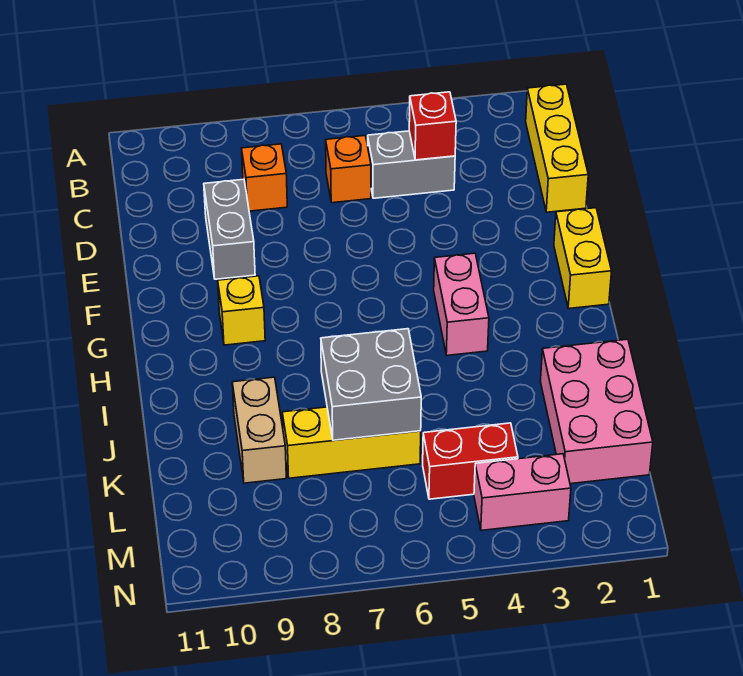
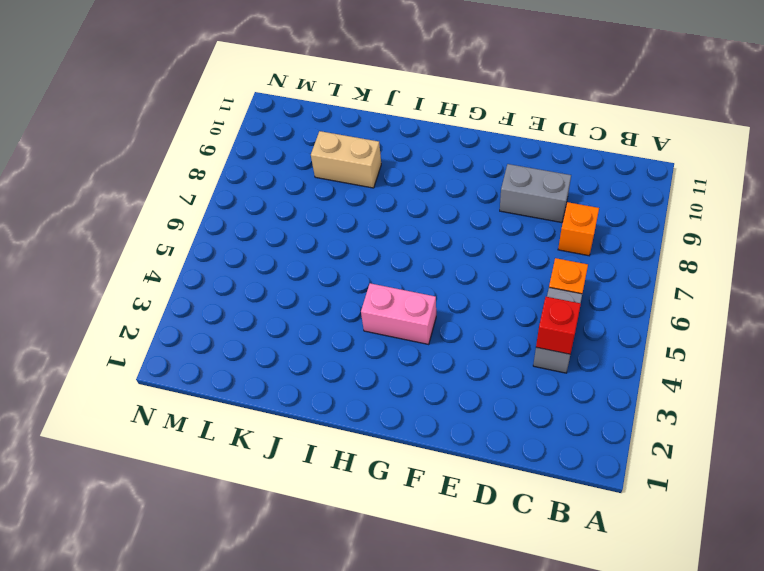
none -> yellow brick B1:D1 level 1
none -> yellow brick F1:G1 level 1
none -> yellow brick G9 level 1

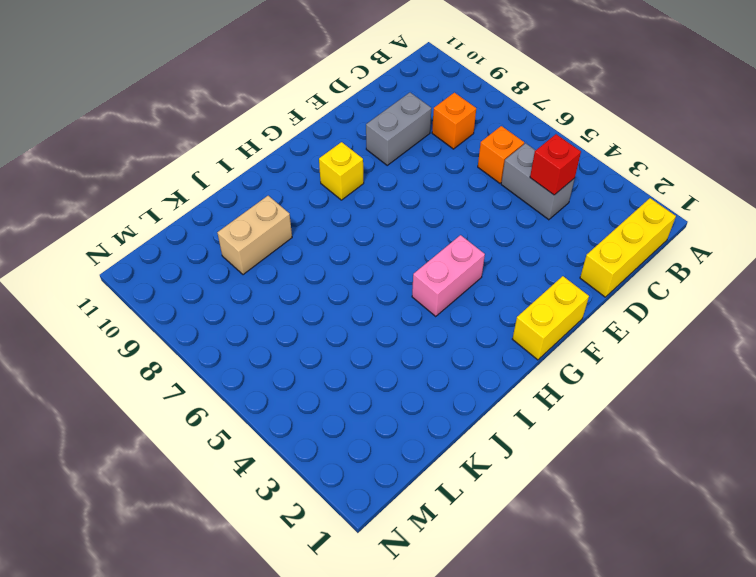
none -> pink brick J1:L2 level 1
none -> yellow brick K6:K8 level 1
none -> red brick L4:L5 level 1

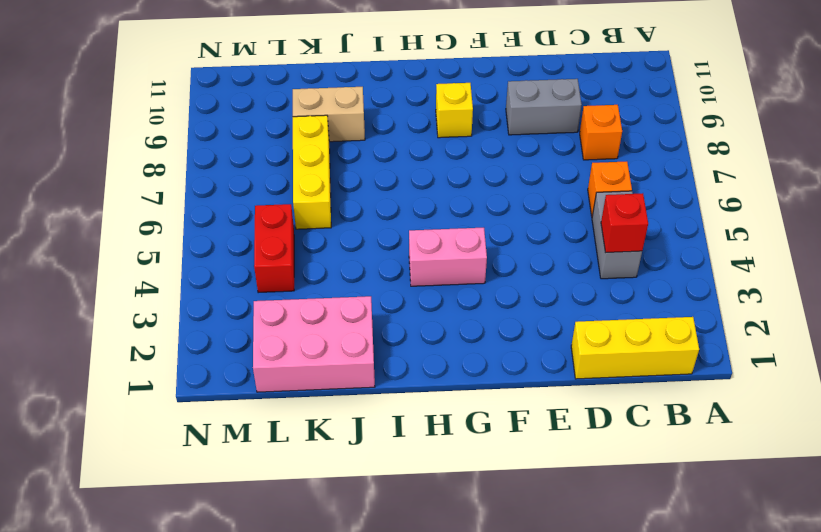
none -> yellow brick F1:G1 level 1
none -> pink brick M3:M4 level 1
none -> grey brick J6:K7 level 2

